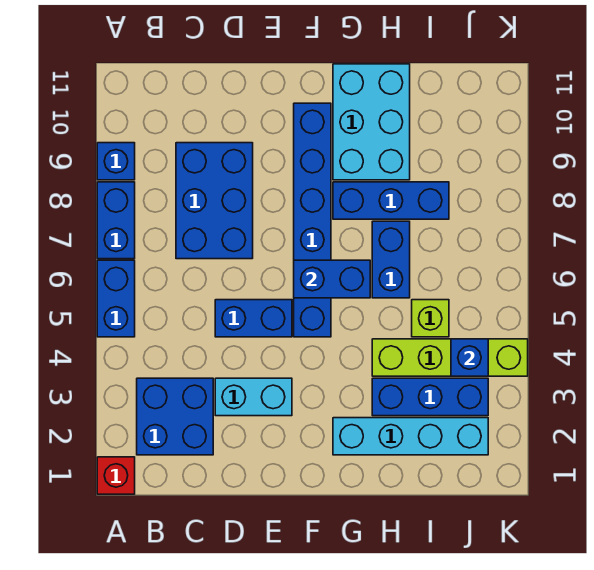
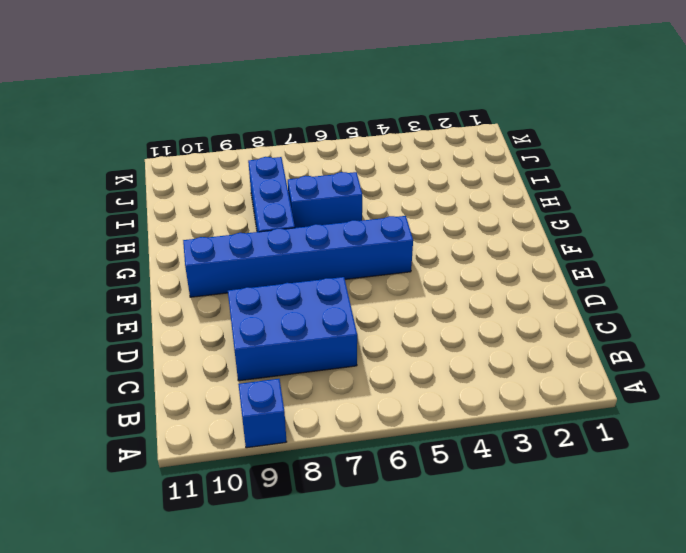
none -> red brick A1 level 1
none -> blue brick A5:A6 level 1
none -> blue brick A7:A8 level 1

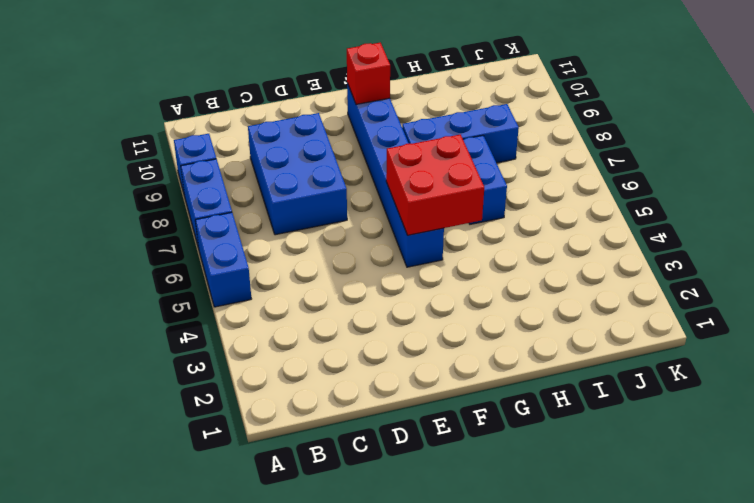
red brick F5:G6 level 2 -> blue brick F6:G6 level 2
red brick F10 level 2 -> red brick A1 level 1
none -> blue brick B2:C3 level 1
none -> cyan brick D3:E3 level 1
none -> blue brick D5:E5 level 1

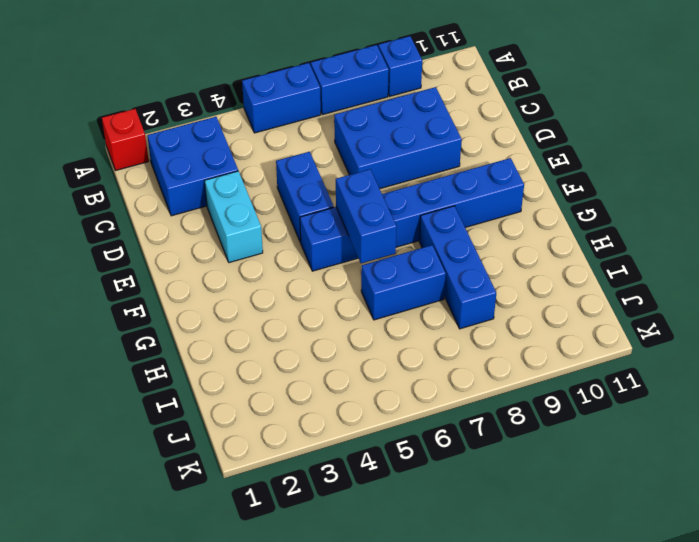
none -> cyan brick G2:J2 level 1
none -> cyan brick G9:H11 level 1
none -> blue brick H3:J3 level 1

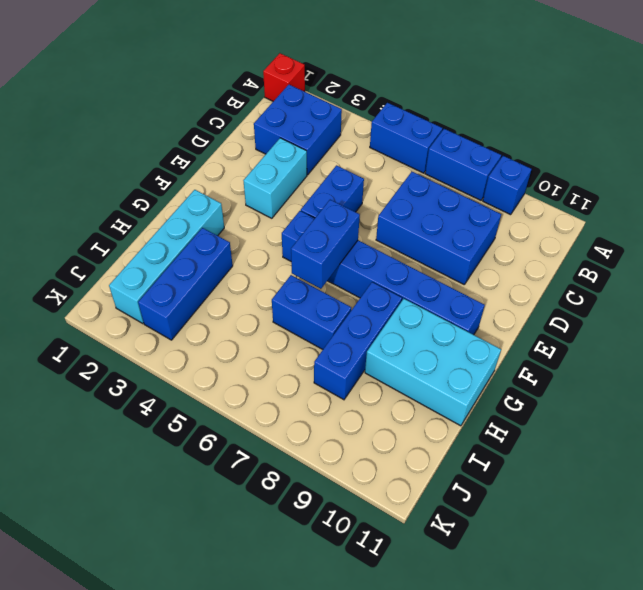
none -> lime brick H4:K4 level 1
none -> lime brick I5 level 1
none -> blue brick J4 level 2

